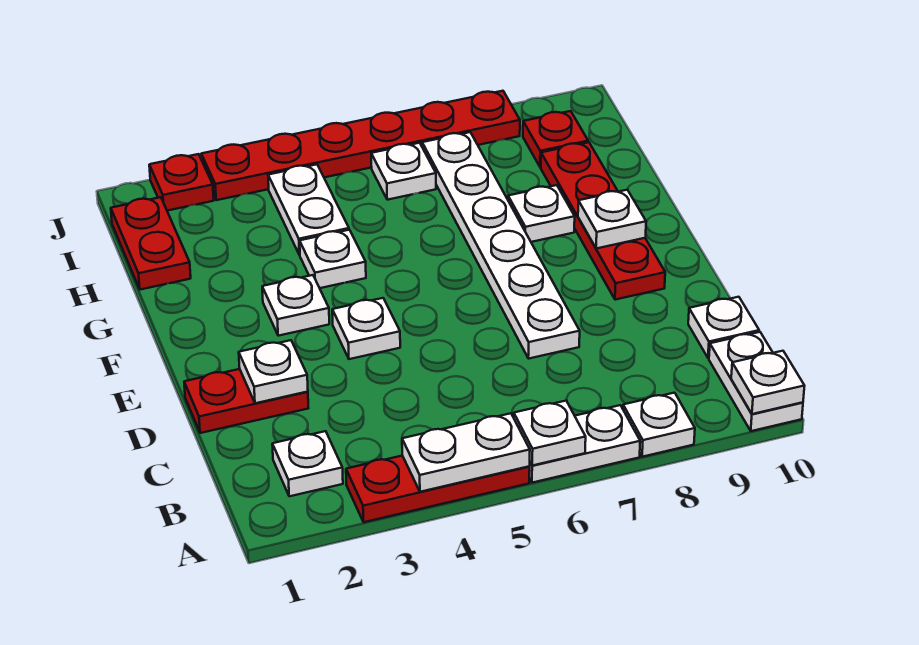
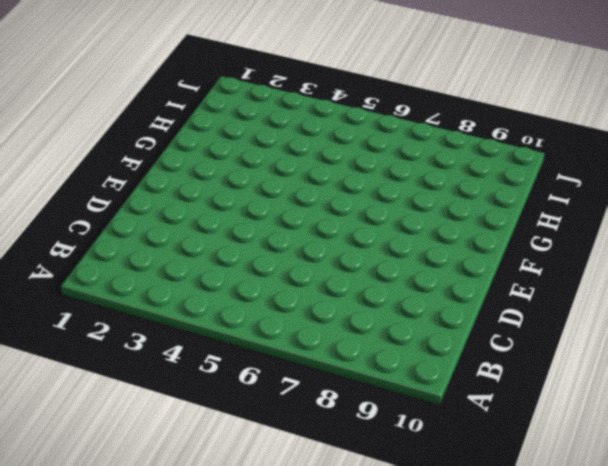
none -> red plate A3:A5 level 1
none -> white plate A6:A7 level 1
none -> white plate A8 level 1

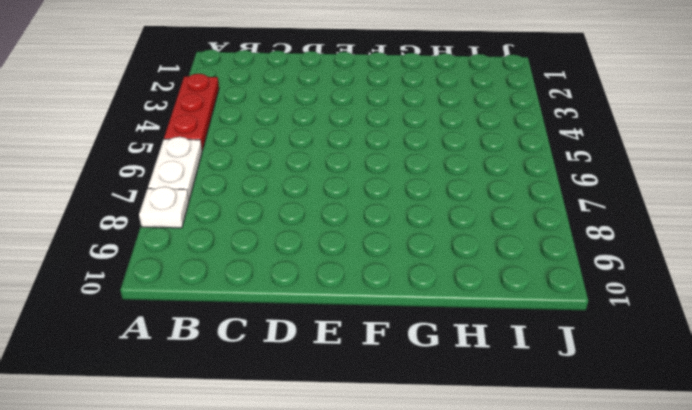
none -> white plate A10:B10 level 1
none -> white plate B2 level 1
none -> white plate C10 level 1

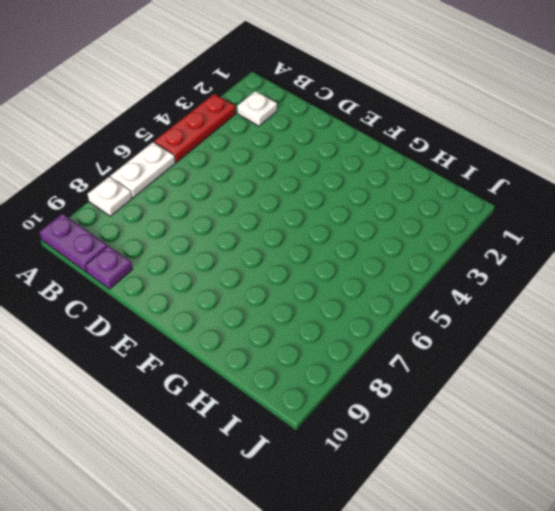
purple plate A10:B10 level 1 -> white plate A10:B10 level 1
purple plate C10 level 1 -> white plate C10 level 1
none -> red plate D1:D2 level 1
none -> white plate D7:I7 level 1
none -> white plate E4 level 1

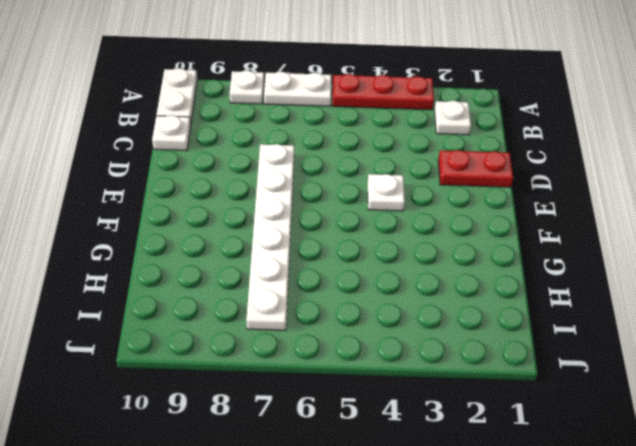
none -> red plate E9:H9 level 1
none -> white plate F3 level 1
none -> white plate G4 level 1

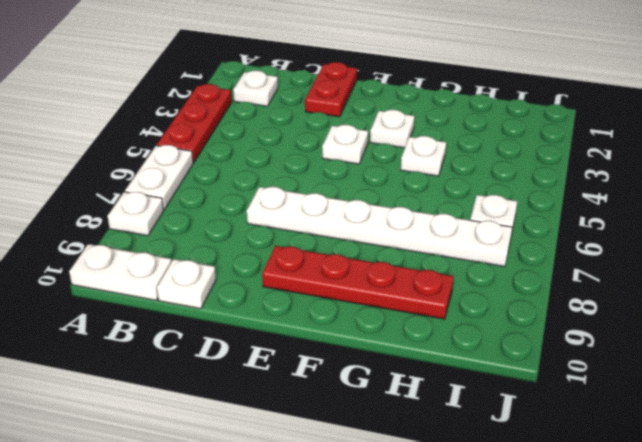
none -> white plate G8 level 1
none -> red plate H1:I1 level 1
none -> white plate H4:I4 level 1

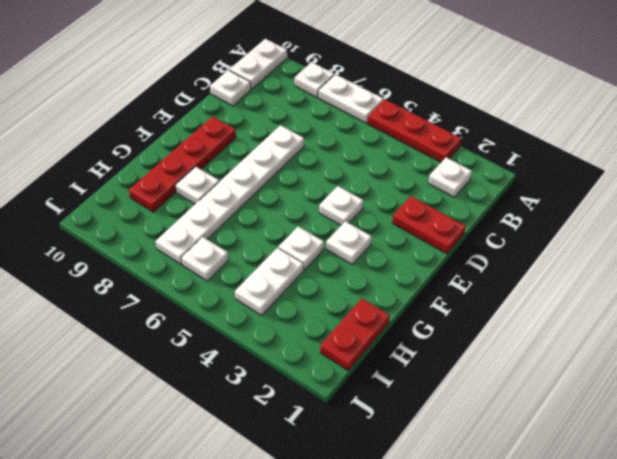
none -> red plate I9 level 1
none -> red plate J2 level 1
none -> red plate J3:J8 level 1

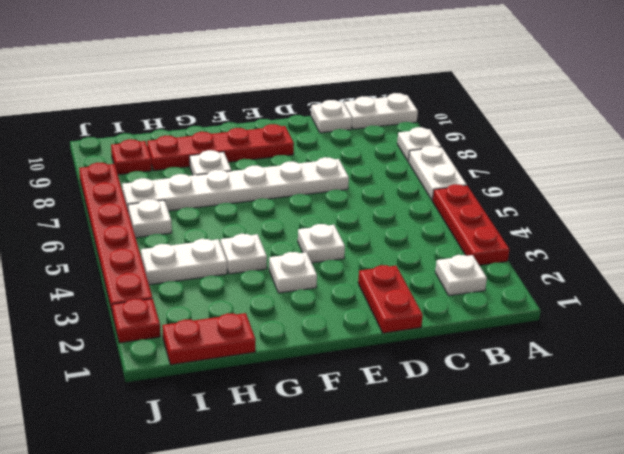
none -> white plate A4:A5 level 2
none -> white plate A6 level 2
none -> white plate A10 level 2

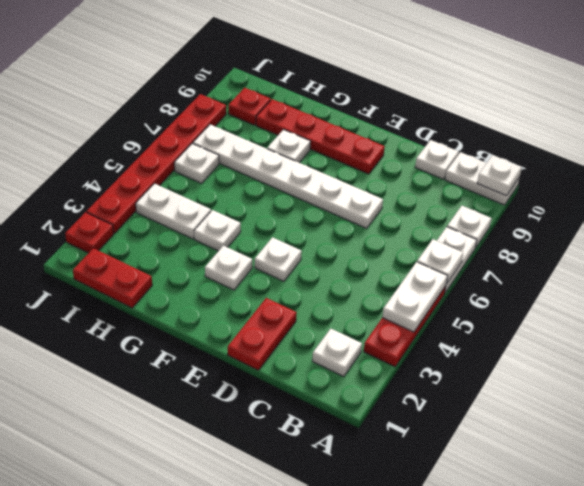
none -> white plate D2 level 2
none -> white plate F9 level 2

